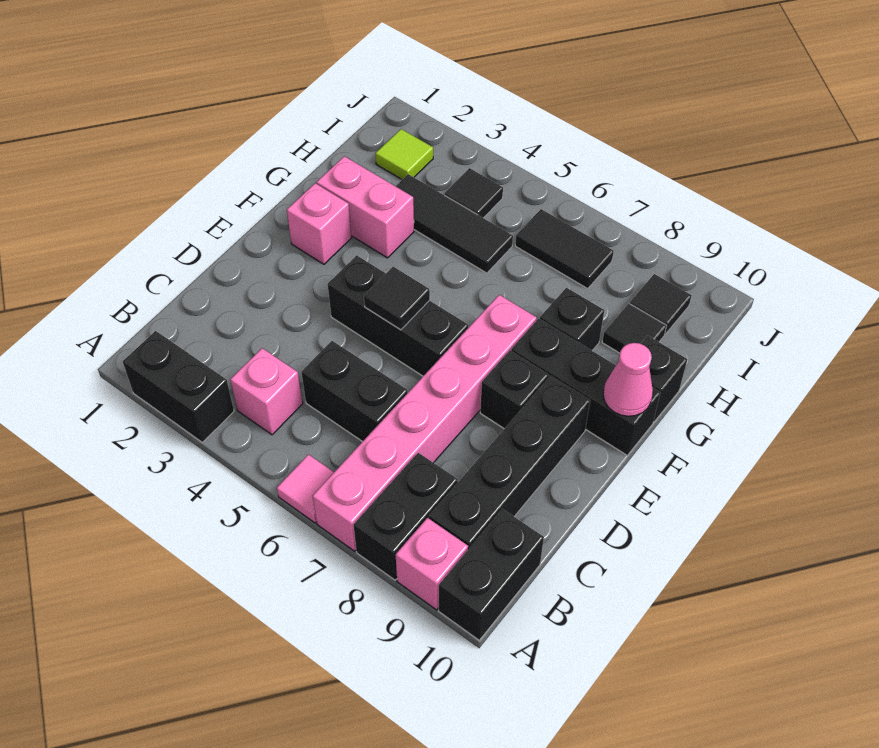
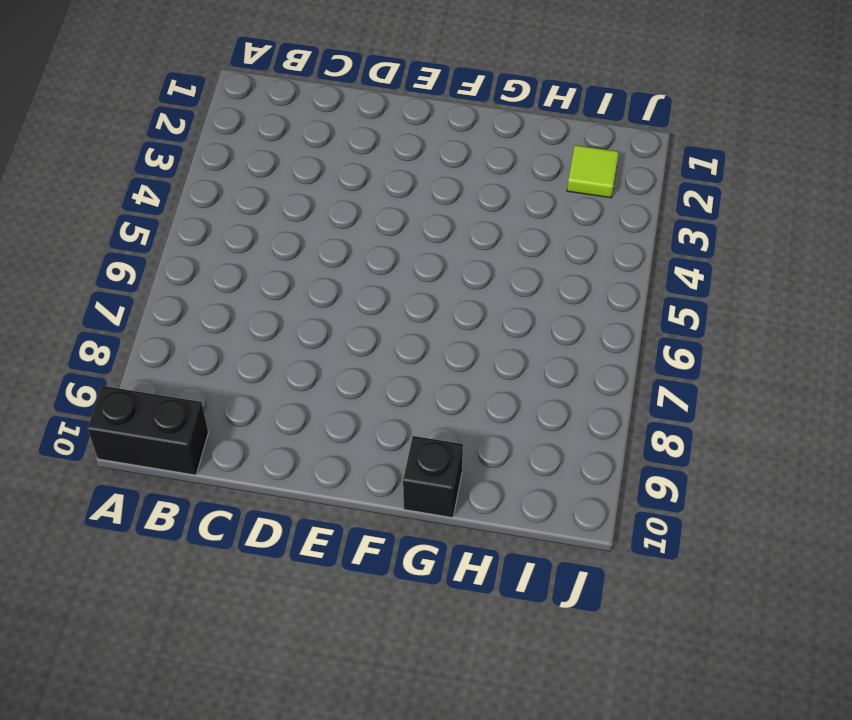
none -> black brick A2:A3 level 1
none -> pink tile A6 level 1
none -> pink brick A7:F7 level 1

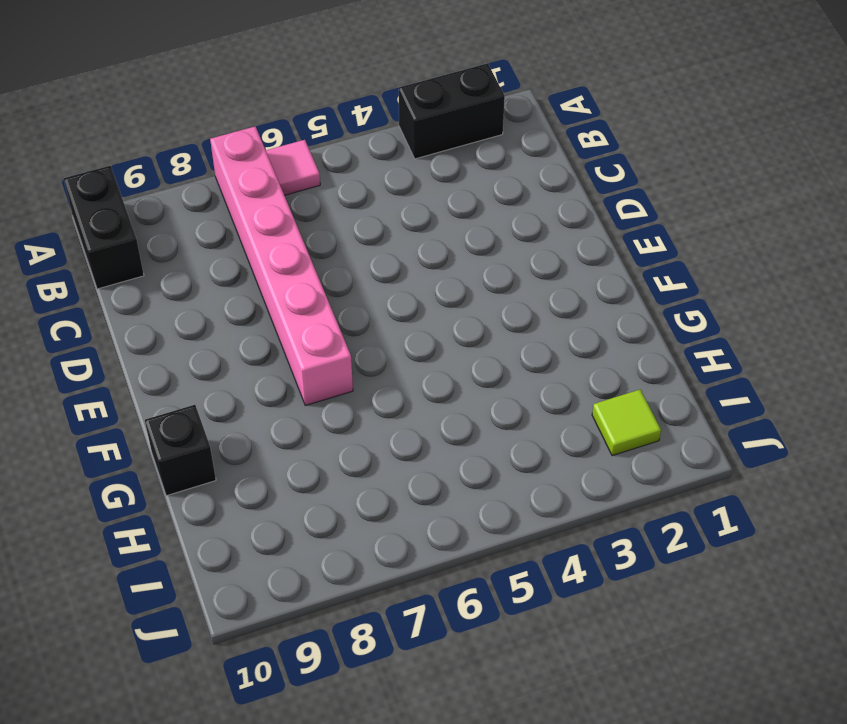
none -> black brick A8:B8 level 1
none -> pink brick A9 level 1
none -> pink brick B4 level 1

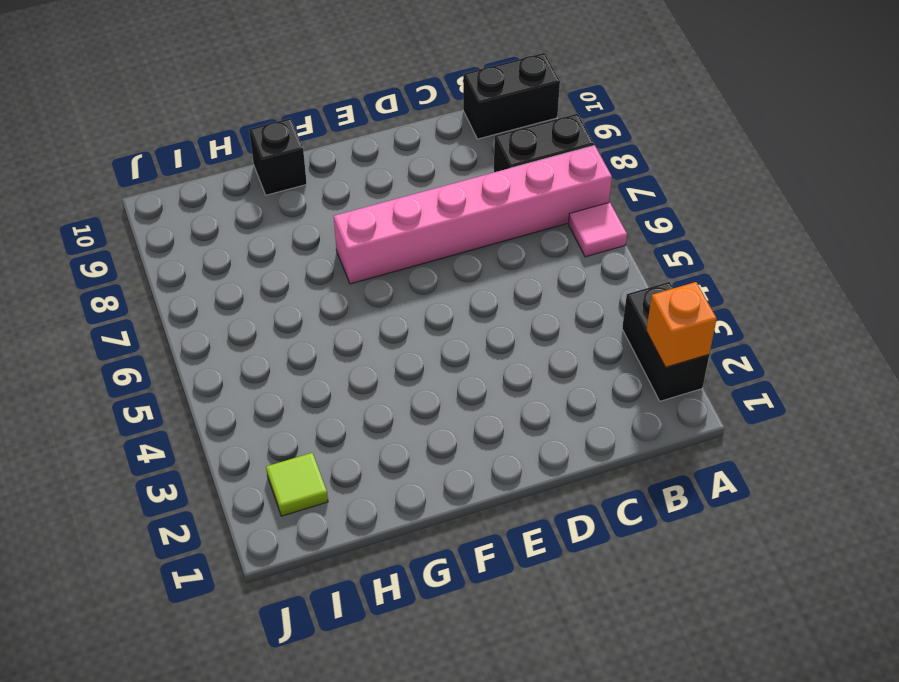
orange brick A2 level 2 -> none
none -> pink brick A9 level 1
none -> pink brick B4 level 1
none -> black brick B9:E9 level 1

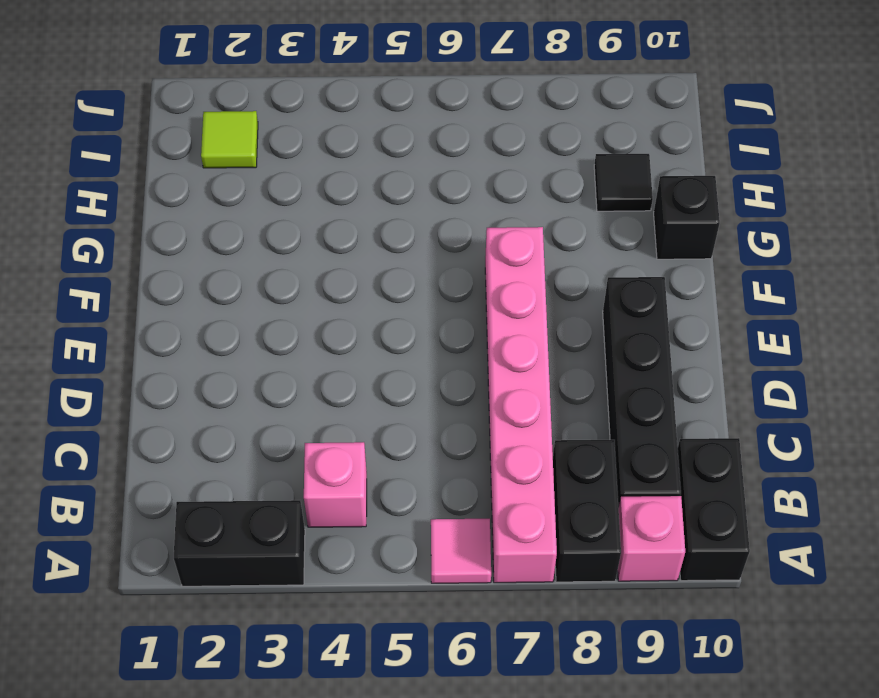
none -> black brick C5:C6 level 1
none -> black brick E4:E6 level 1
none -> black brick E8 level 1

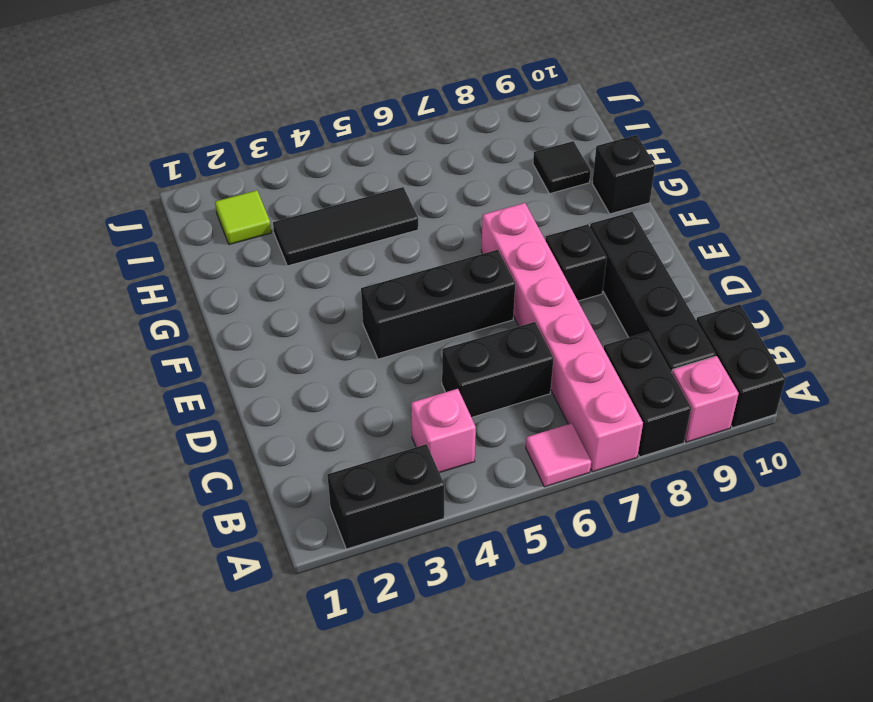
none -> pink brick F2 level 1
none -> black brick F8:F10 level 1
none -> pink brick G2:G3 level 1

